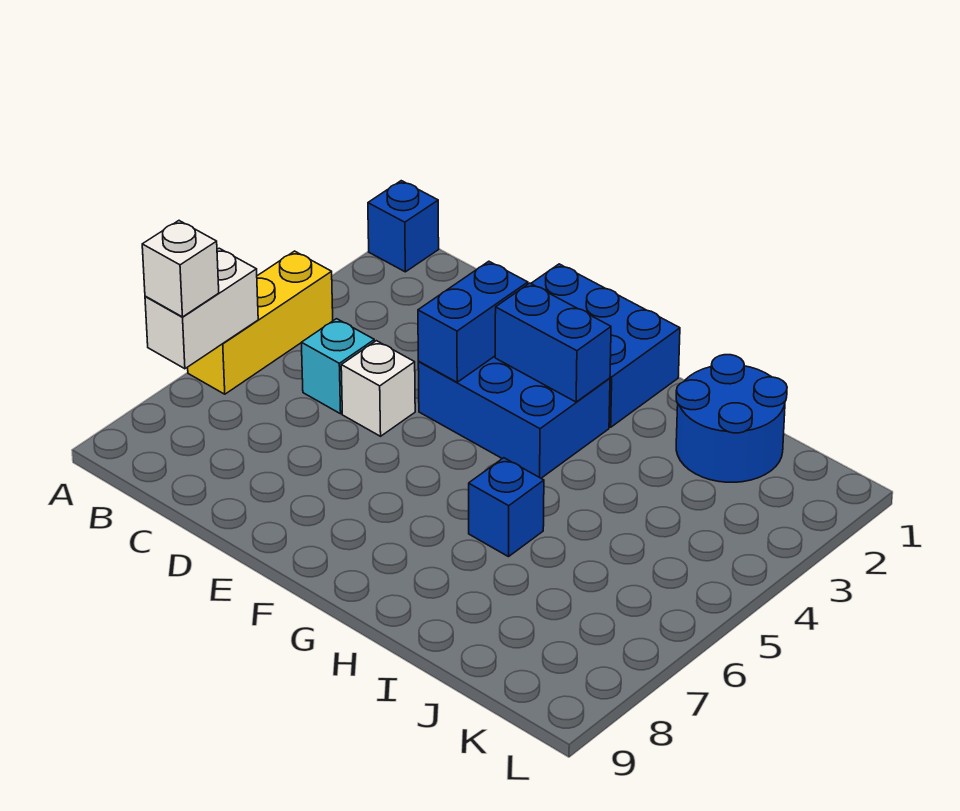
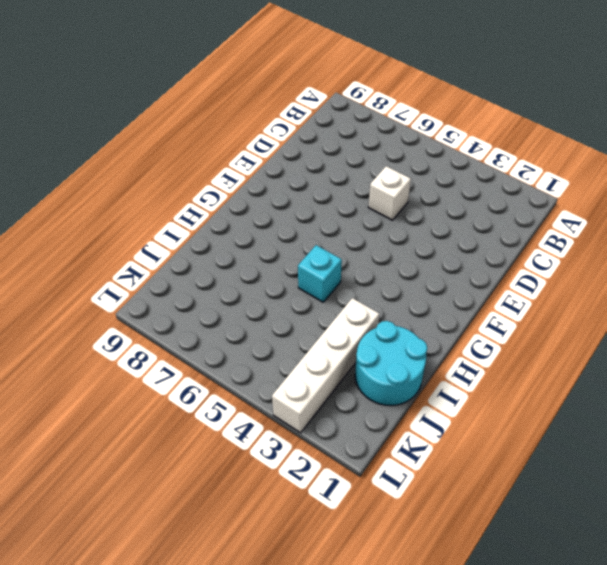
cyan brick H5 level 1 -> cyan brick C5 level 1
cyan round brick I1:J2 level 1 -> blue round brick I1:J2 level 1
white brick I3:L3 level 1 -> none
none -> blue brick A1 level 1
none -> yellow brick A4:A6 level 1
none -> blue brick E1:G2 level 1

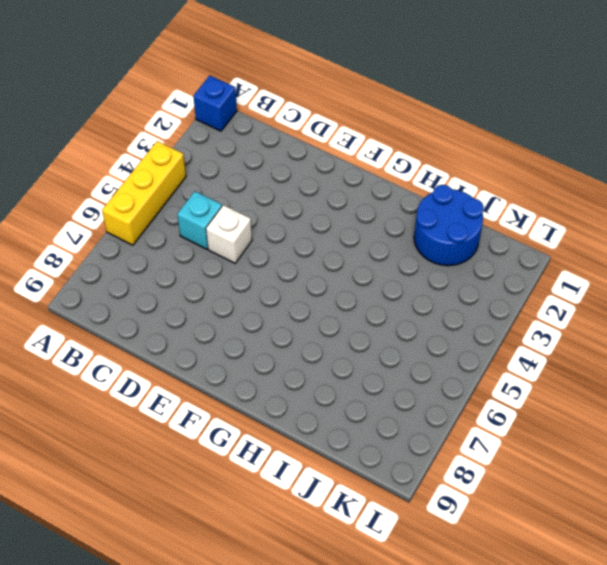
none -> blue brick E1:G2 level 1
none -> blue brick E3:G4 level 1
none -> blue brick H6 level 1

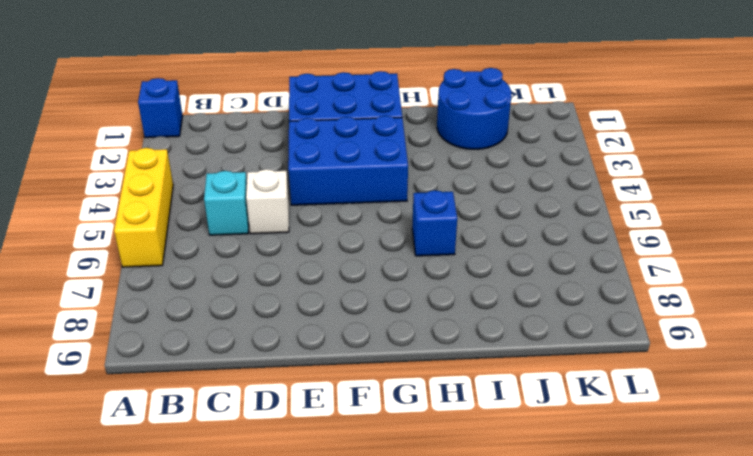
none -> white brick A6:A7 level 2
none -> blue brick E3:E4 level 2
none -> blue brick F3:G3 level 2

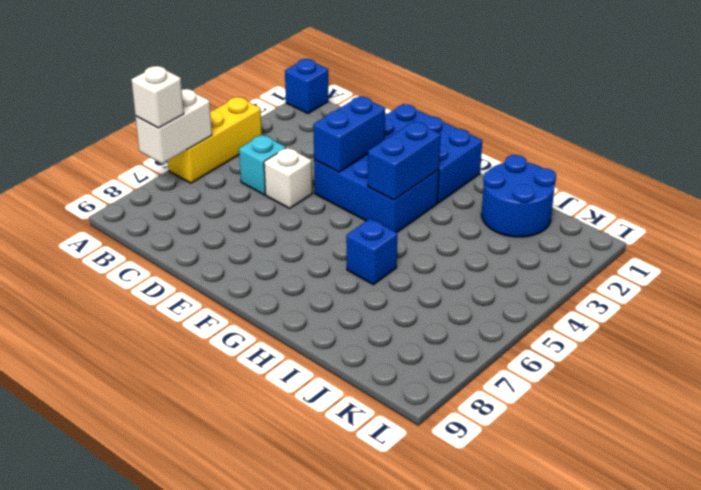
blue brick G3:G4 level 2 -> blue brick F3:G3 level 2

